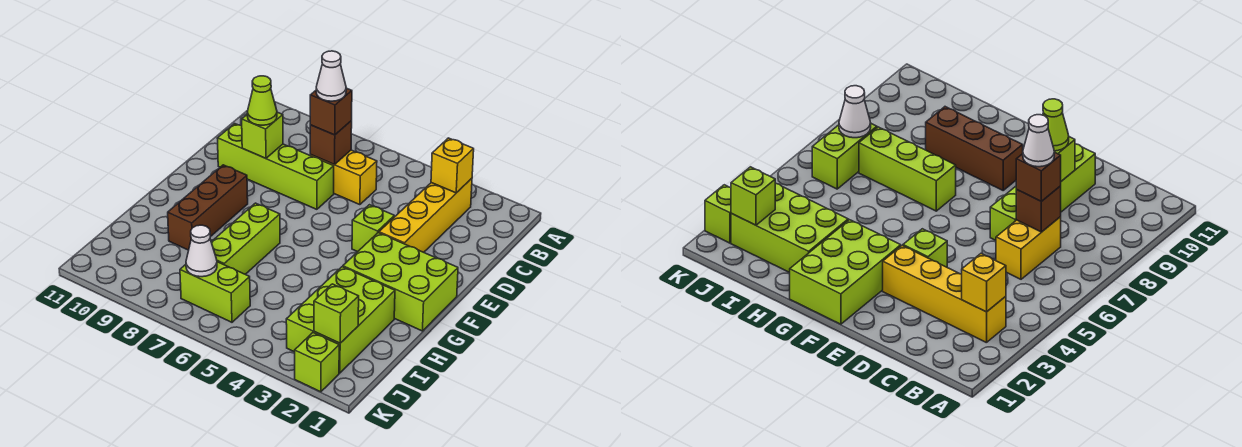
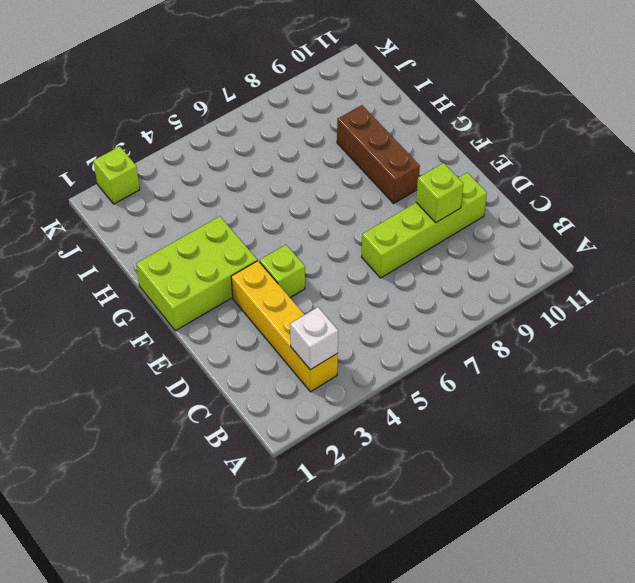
white brick B3 level 2 -> yellow brick B3 level 2
none -> yellow brick C6:C7 level 1
none -> lime brick G7:I7 level 1
none -> lime brick H2:J3 level 1

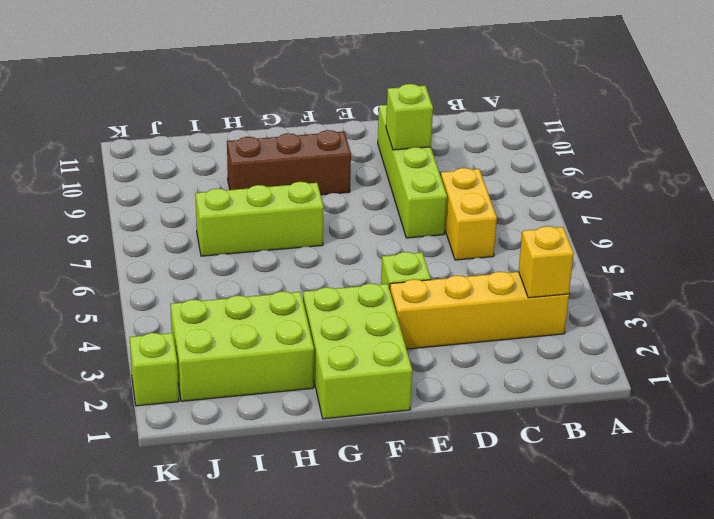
none -> lime brick J6:J7 level 1
none -> brown brick C7 level 2
none -> lime brick J2 level 2

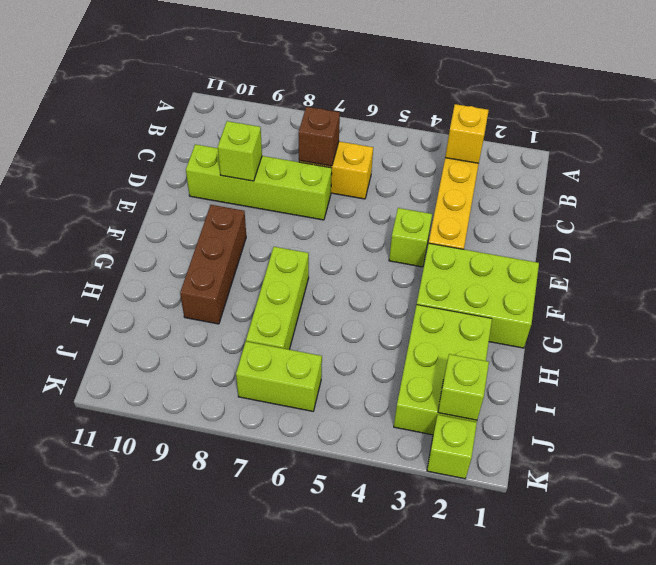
none -> white cone J7 level 2
none -> brown brick C7 level 3
none -> lime cone D9 level 3

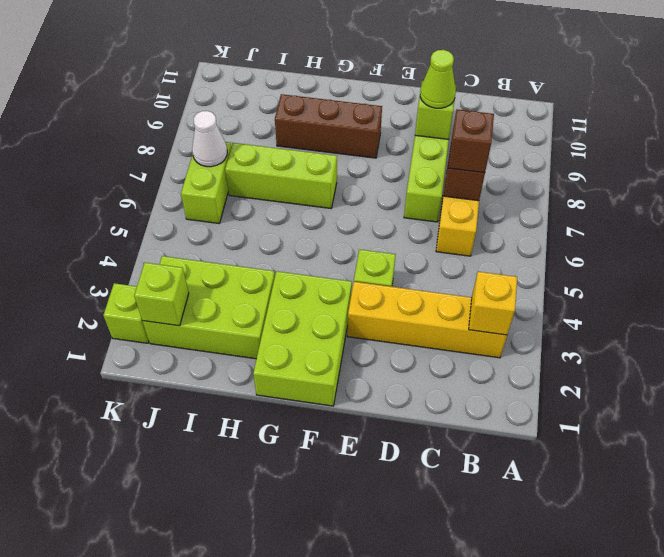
none -> white cone C7 level 4

